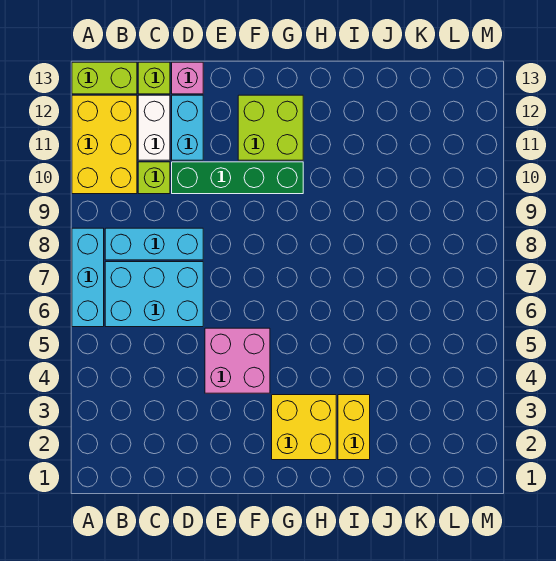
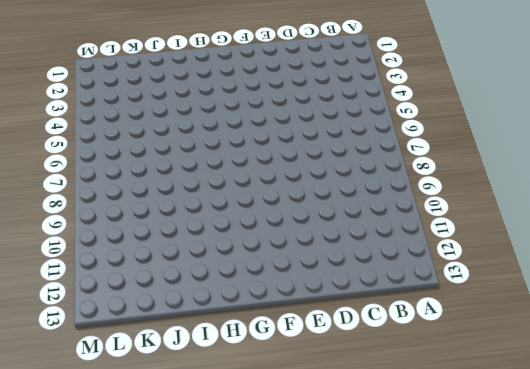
none -> cyan brick A6:A8 level 1
none -> yellow brick A10:B12 level 1
none -> lime brick A13:B13 level 1

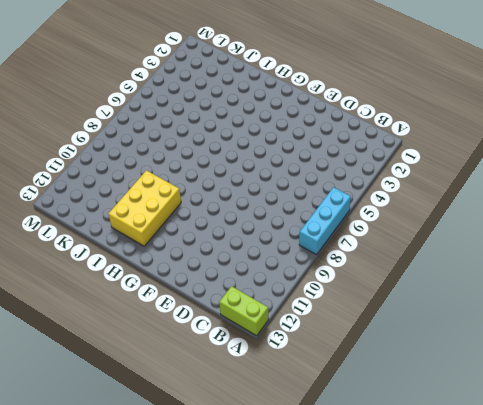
yellow brick H10:I12 level 1 -> yellow brick A10:B12 level 1
none -> cyan brick B6:D7 level 1
none -> cyan brick B8:D8 level 1
none -> lime brick C10 level 1

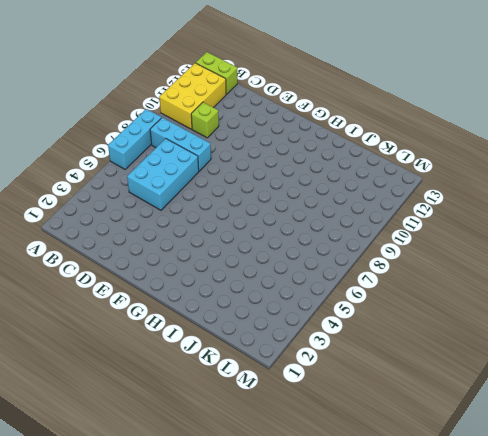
cyan brick C5:D7 level 1 -> cyan brick B6:D7 level 1
none -> white brick C11:C12 level 1
none -> lime brick C13 level 1
none -> green brick D10:G10 level 1

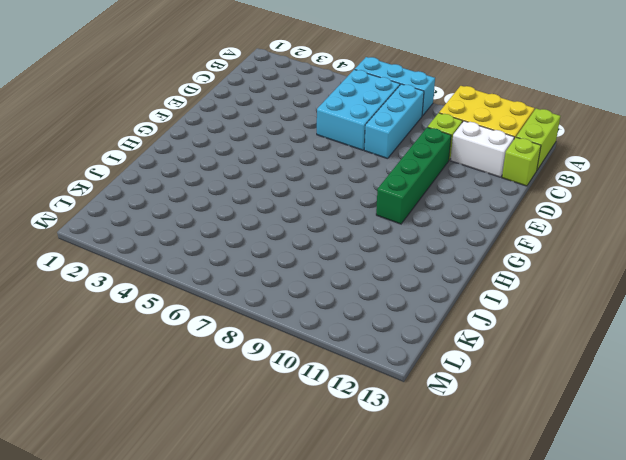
none -> cyan brick D11:D12 level 1
none -> pink brick D13 level 1
none -> pink brick E4:F5 level 1

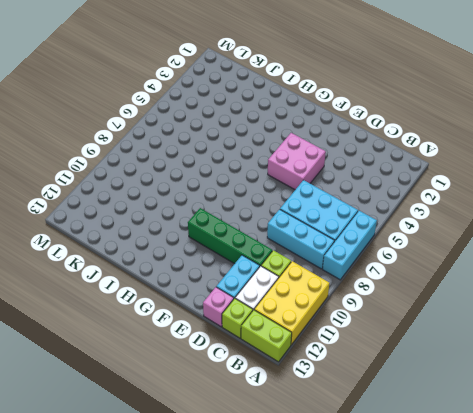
none -> lime brick F11:G12 level 1
none -> yellow brick G2:H3 level 1
none -> yellow brick I2:I3 level 1

